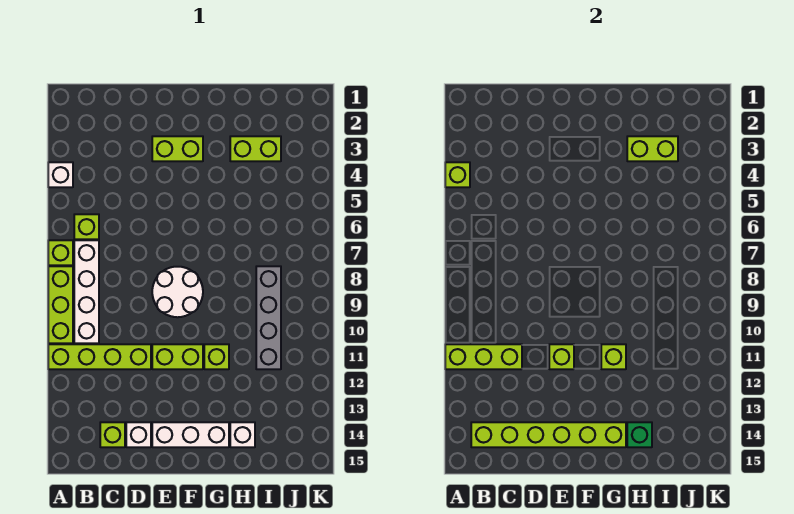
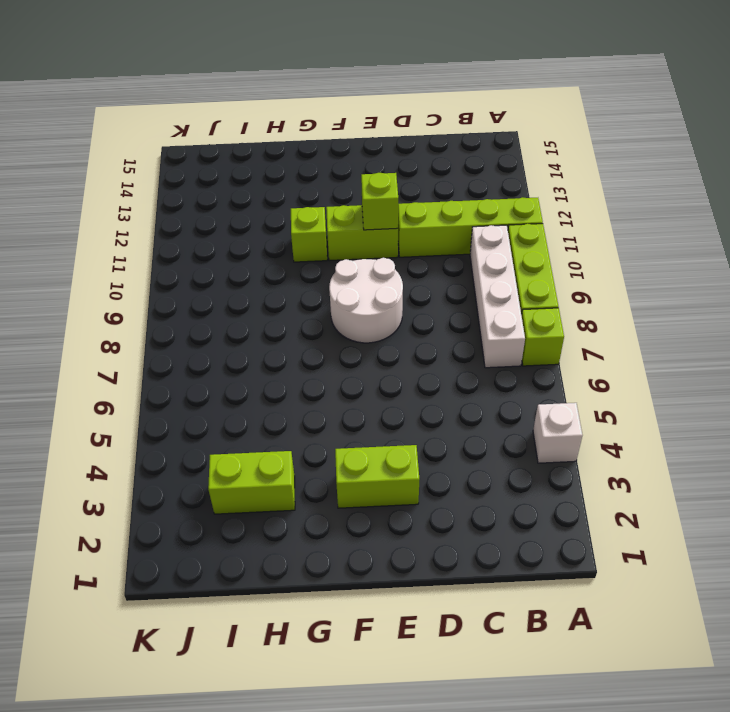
none -> lime brick B6 level 1
none -> lime brick C14 level 1
none -> white brick D14 level 1

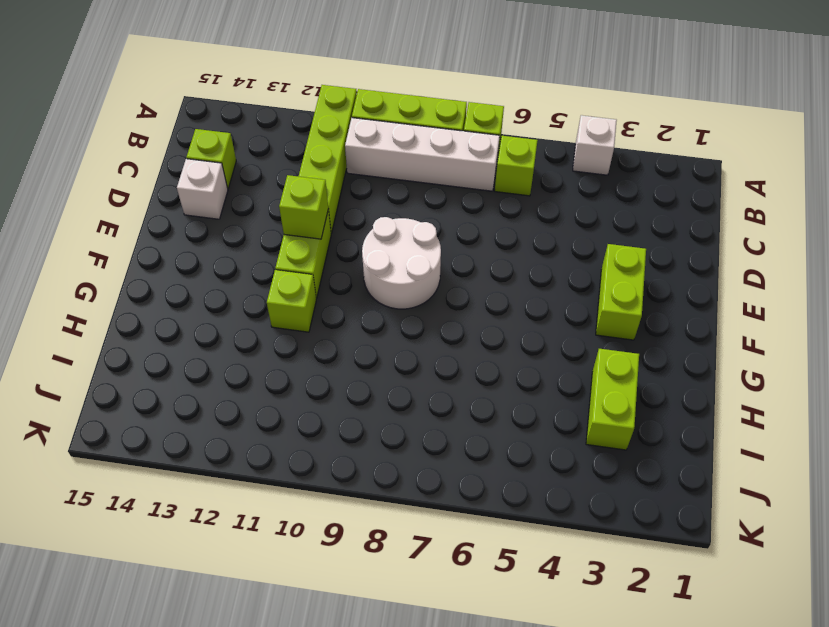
none -> white brick E14:G14 level 1
none -> white brick H14 level 1
none -> grey brick I8:I11 level 1

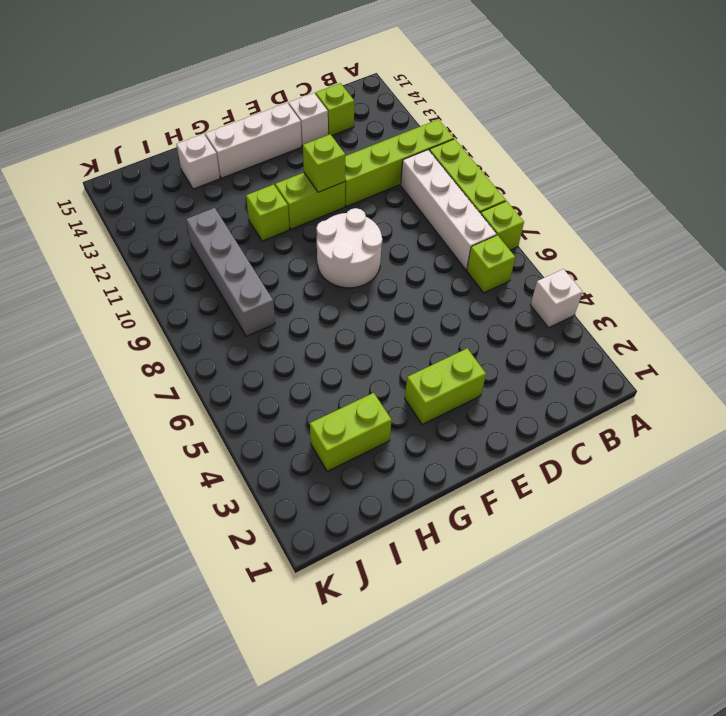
none -> lime brick A4 level 2
none -> lime brick A11:C11 level 2
none -> lime brick B14:G14 level 2

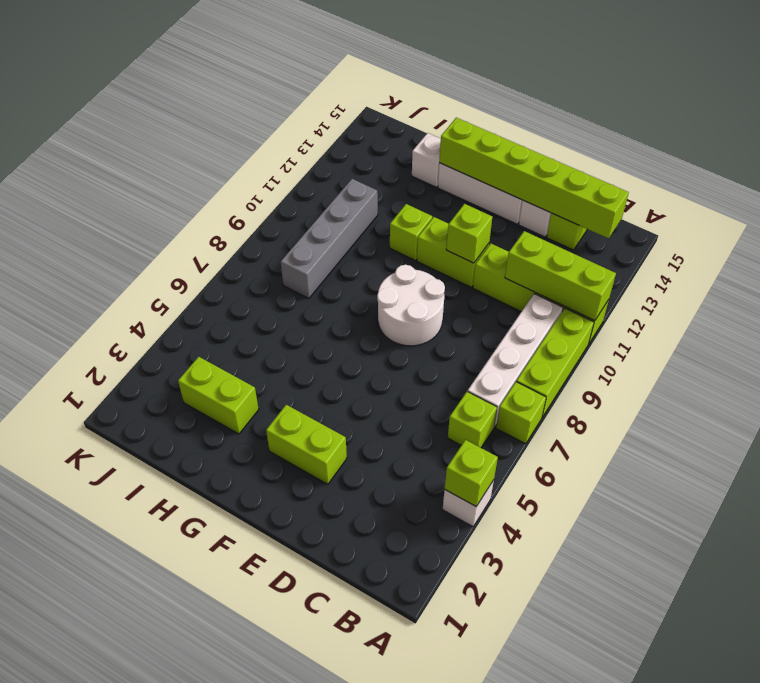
none -> lime brick G11 level 2
none -> lime brick H3:I3 level 2
none -> green brick H14 level 2

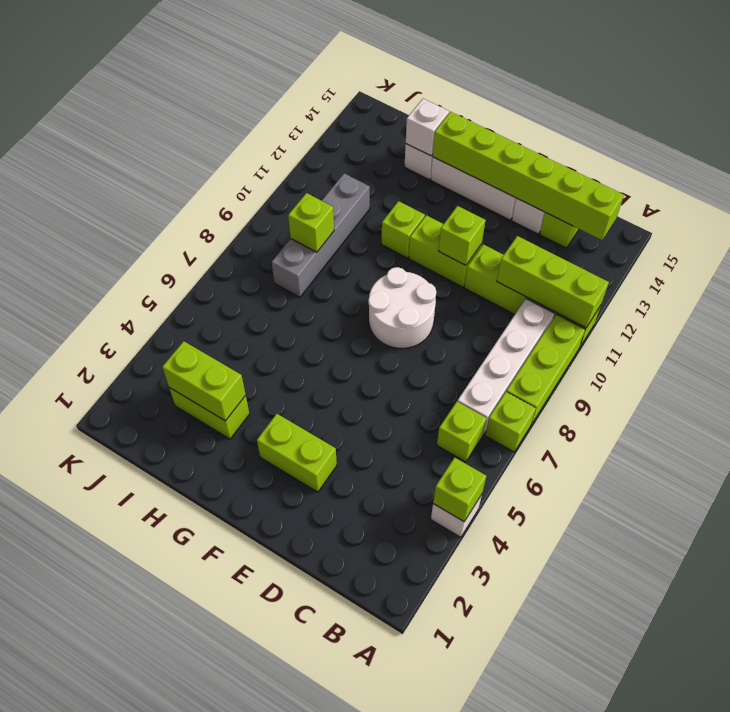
white brick H14 level 2 -> green brick H14 level 2
lime brick I9 level 2 -> lime brick G11 level 2

